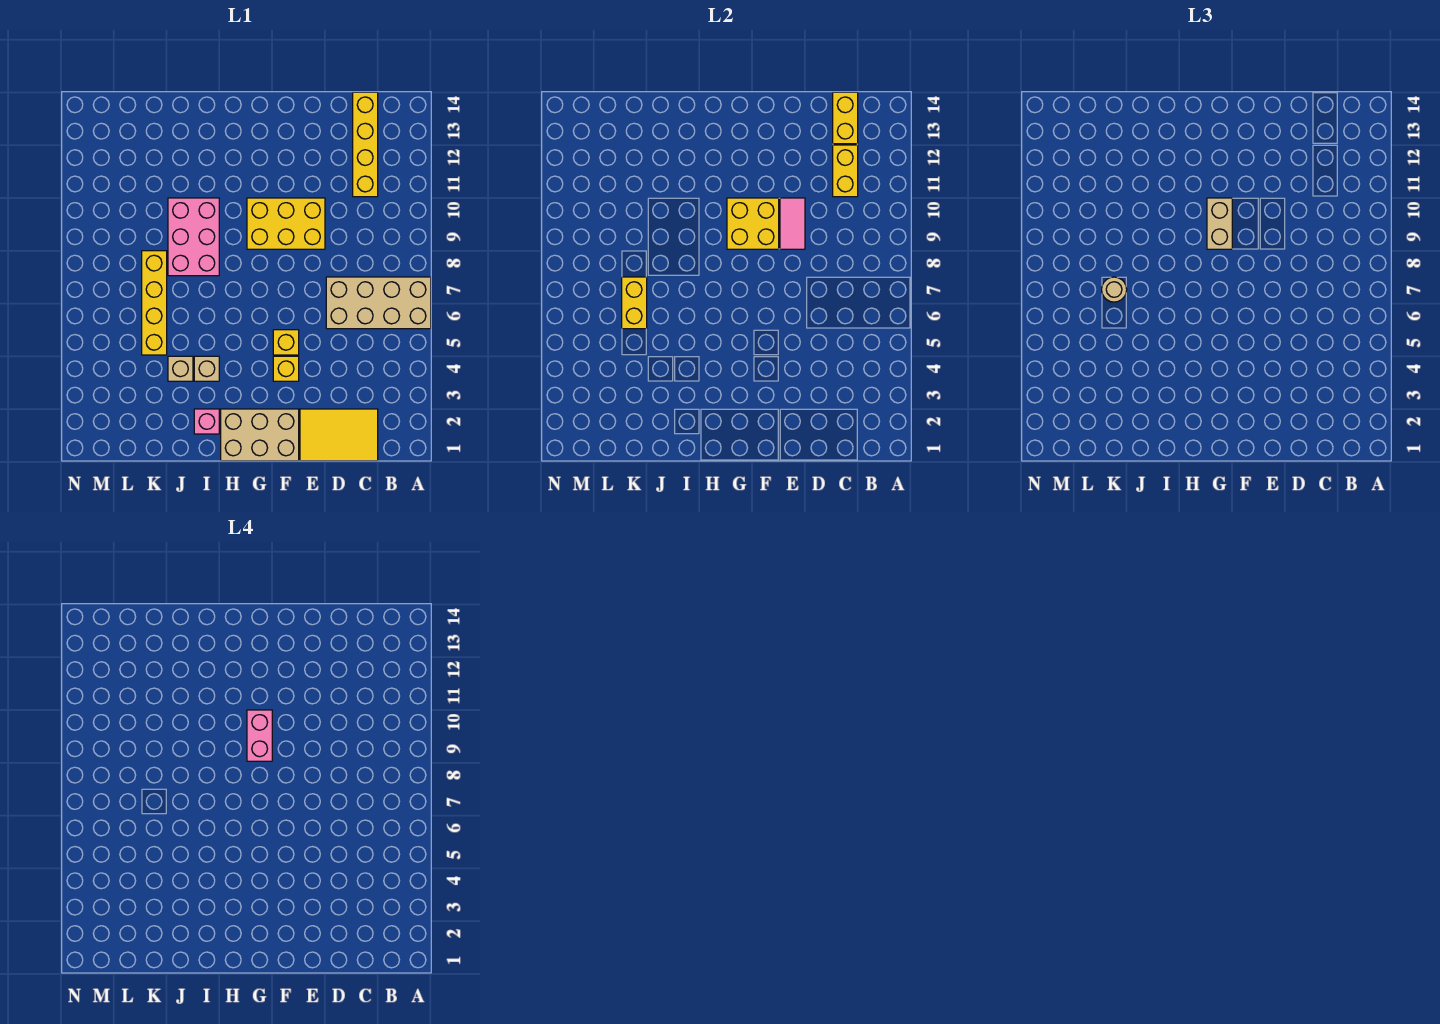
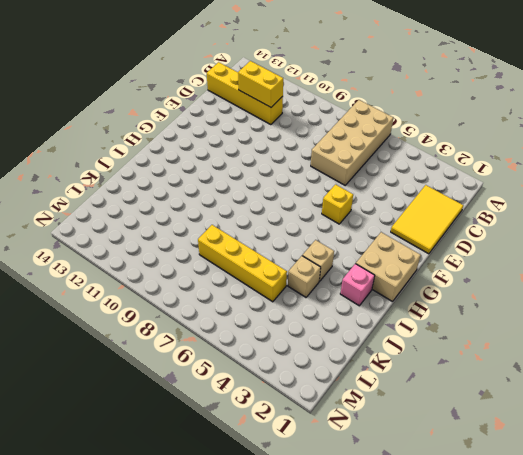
tan brick G1:H2 level 1 -> tan brick F1:H2 level 1
none -> yellow brick E9:G10 level 1
none -> yellow brick F4 level 1
none -> pink brick I8:J10 level 1

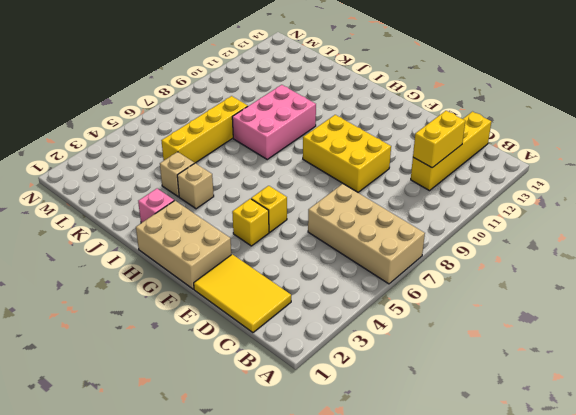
none -> yellow brick C13:C14 level 2
none -> pink tile E9:E10 level 2
none -> yellow brick F9:G10 level 2

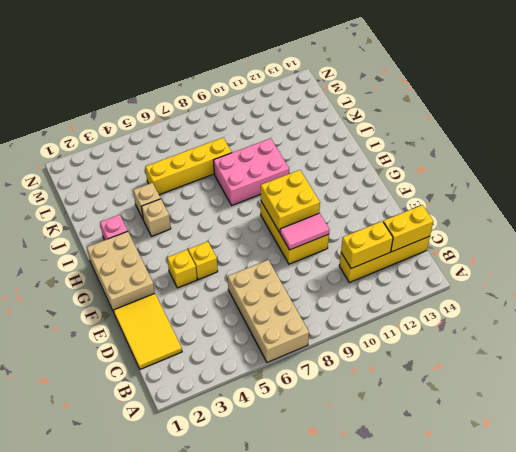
none -> yellow brick K6:K7 level 2
none -> tan brick G9:G10 level 3
none -> tan round brick K7 level 3

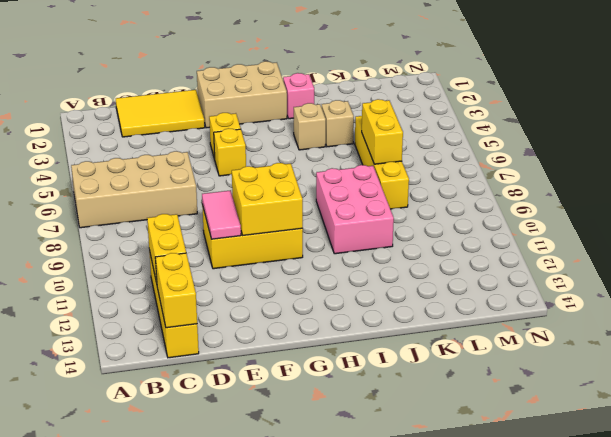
none -> tan brick G9:G10 level 3
none -> tan round brick K7 level 3
none -> pink brick G9:G10 level 4

